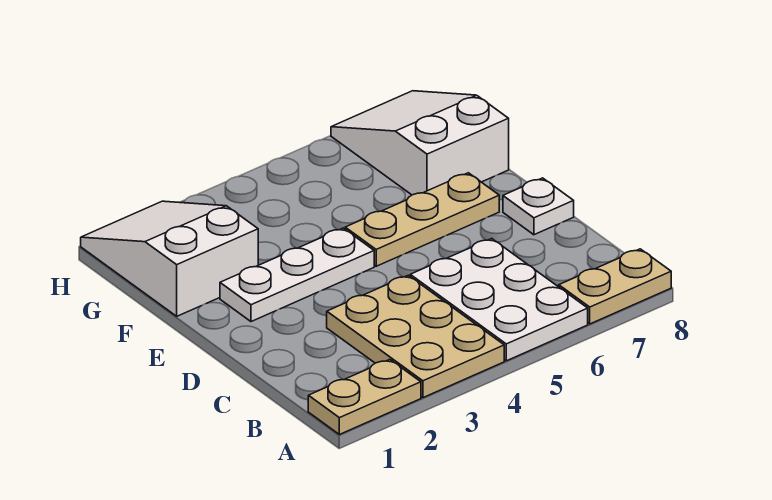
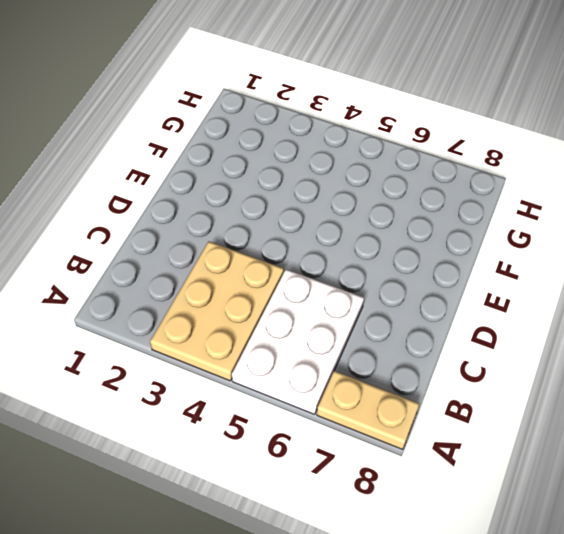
none -> tan plate A1:A2 level 1
none -> white plate D8 level 1

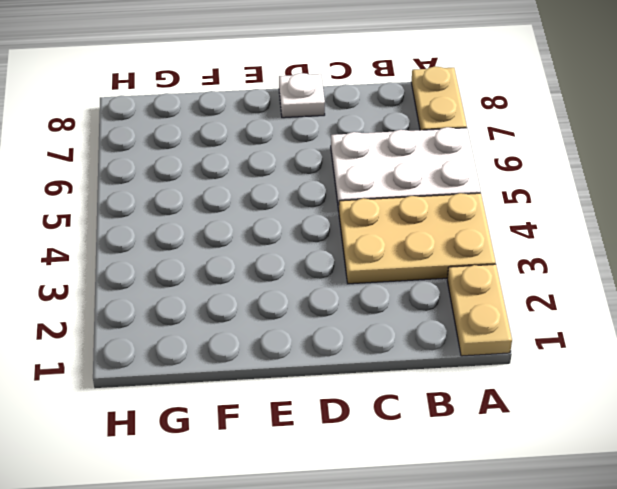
none -> white plate E2:E4 level 1
none -> tan plate E5:E7 level 1

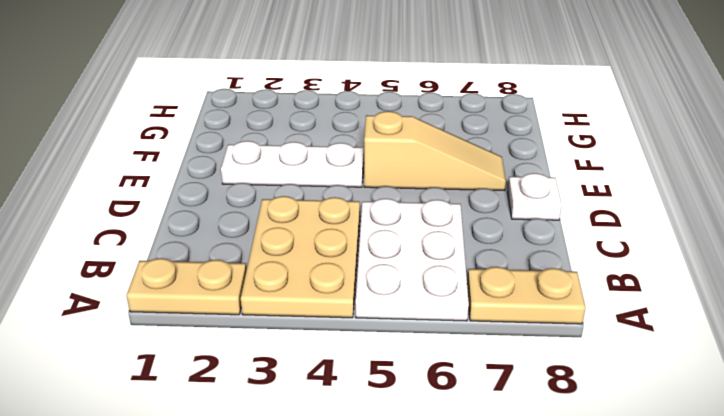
tan slope E5:E7 level 1 top 5 -> tan plate E5:E7 level 1
none -> white slope F1:H2 level 1 top F
none -> white slope F7:H8 level 1 top F

